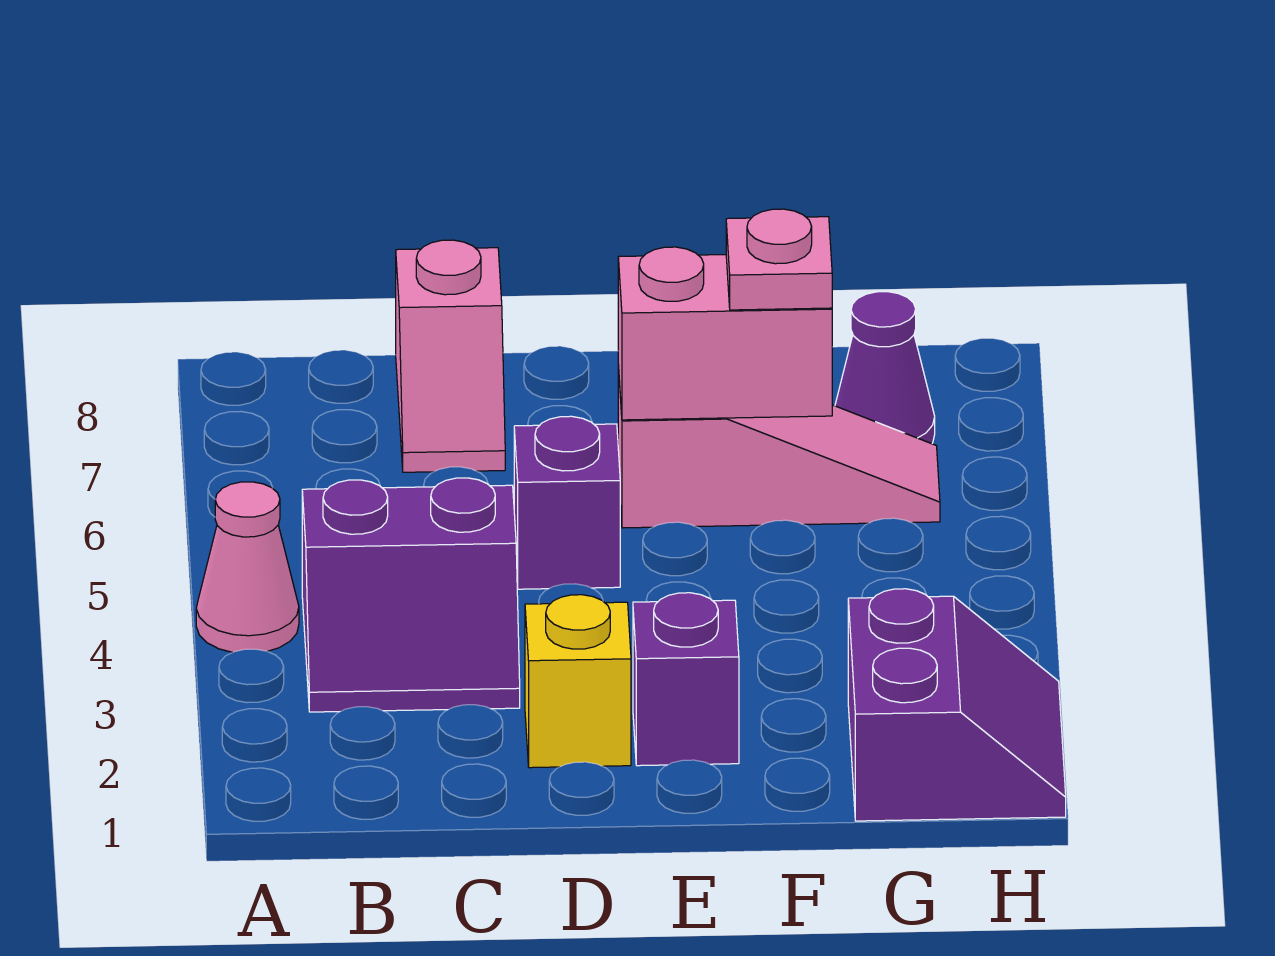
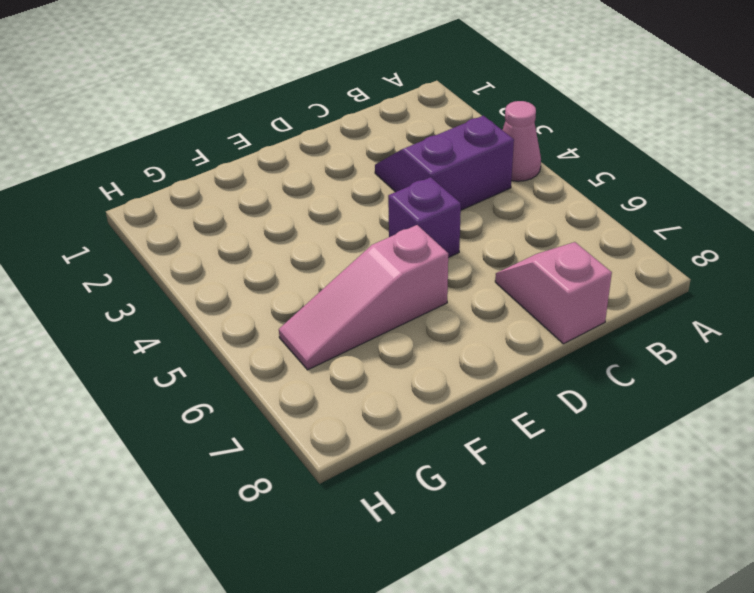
none -> yellow brick D2 level 1
none -> purple brick E2 level 1

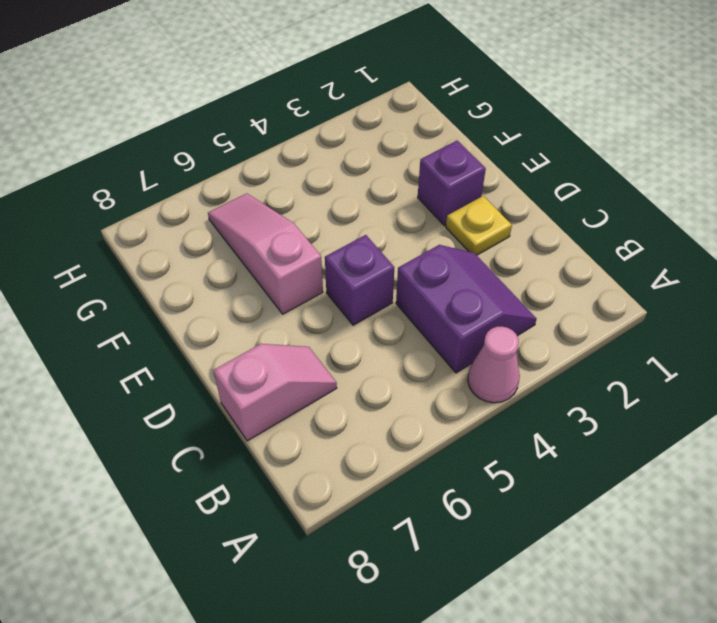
yellow plate D2 level 1 -> yellow brick D2 level 1
none -> purple slope G1:H2 level 1 top G
none -> purple cone G7 level 1

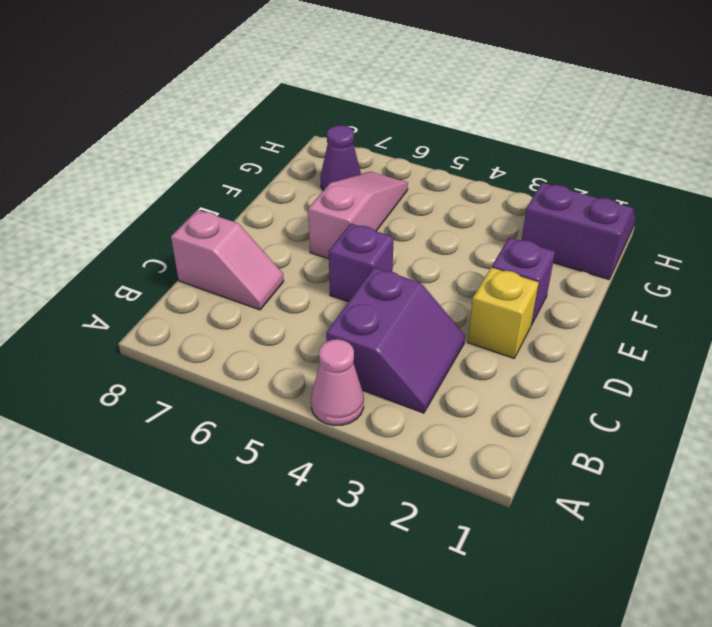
none -> pink brick E6:F6 level 2
none -> pink plate F6 level 3

